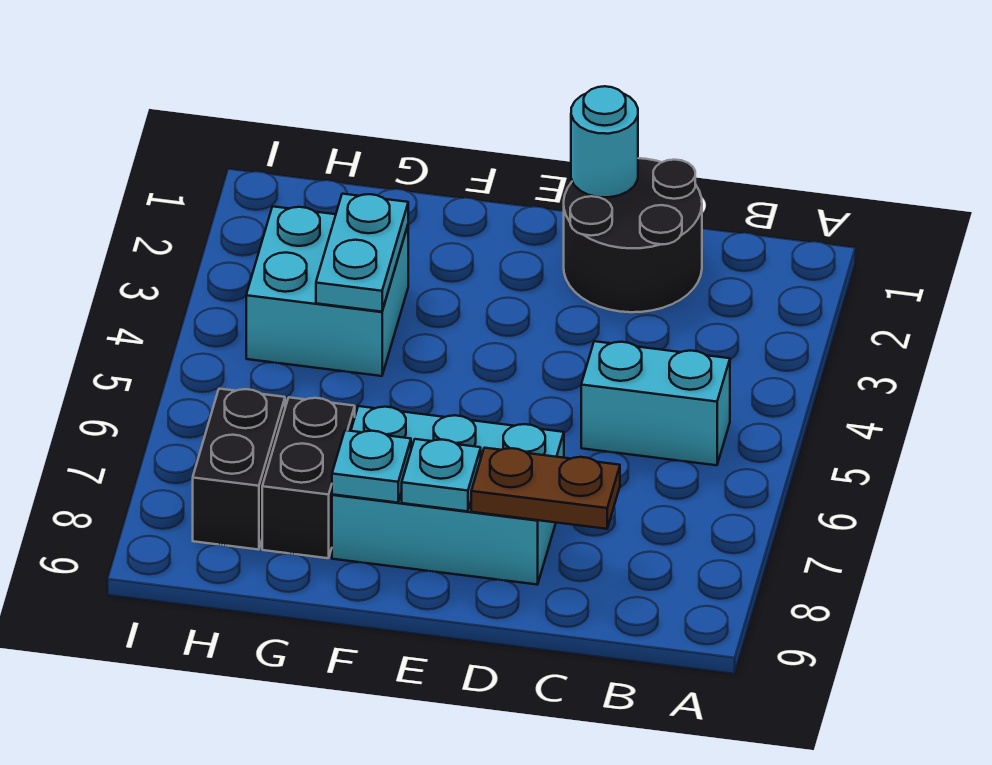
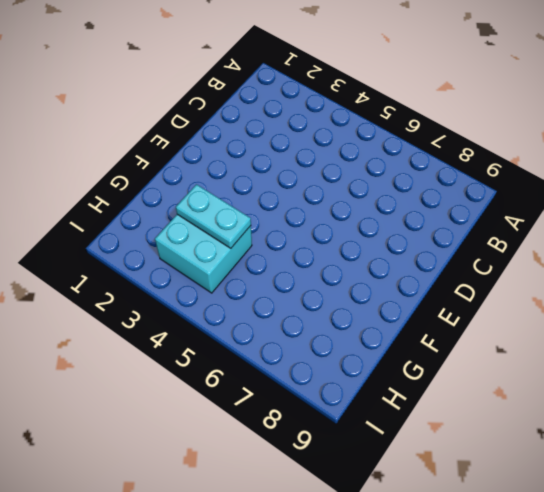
none -> cyan brick B5:C5 level 1
none -> black round brick C1:D2 level 1

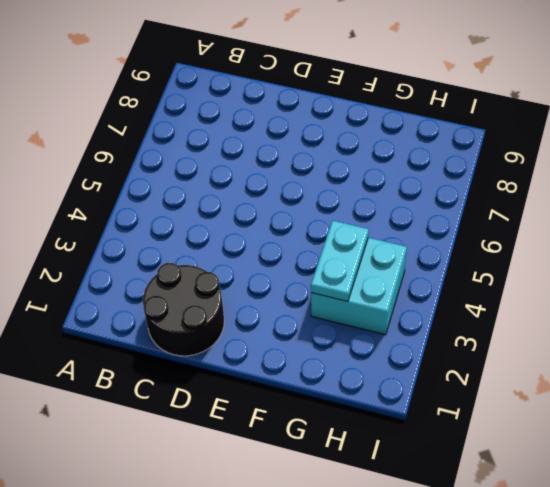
none -> cyan brick B5:C5 level 1
none -> cyan brick D7:F8 level 1

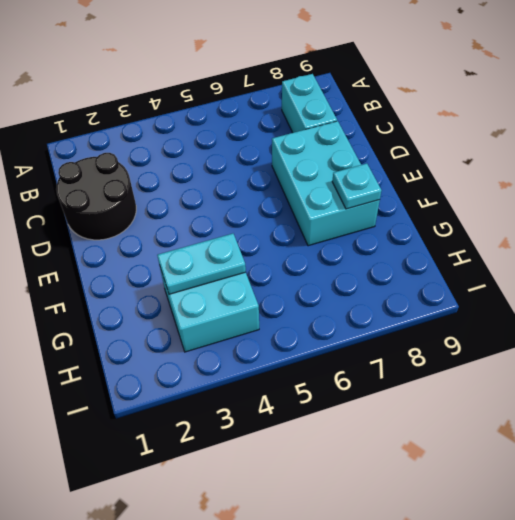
cyan brick B8:C8 level 1 -> cyan brick B5:C5 level 1
none -> black brick G7:G8 level 1
none -> black brick H7:H8 level 1

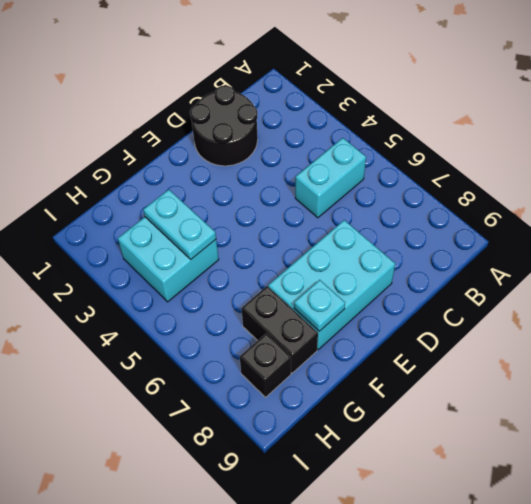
black brick H8 level 1 -> black brick H7:H8 level 1
none -> brown plate C8:D8 level 2
none -> cyan round brick D1 level 2

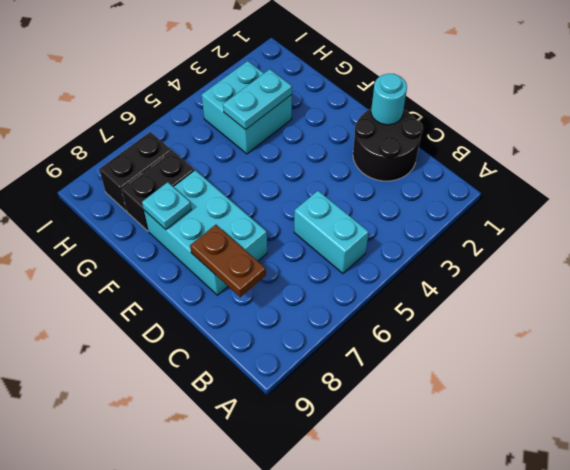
none -> cyan plate E8 level 2

